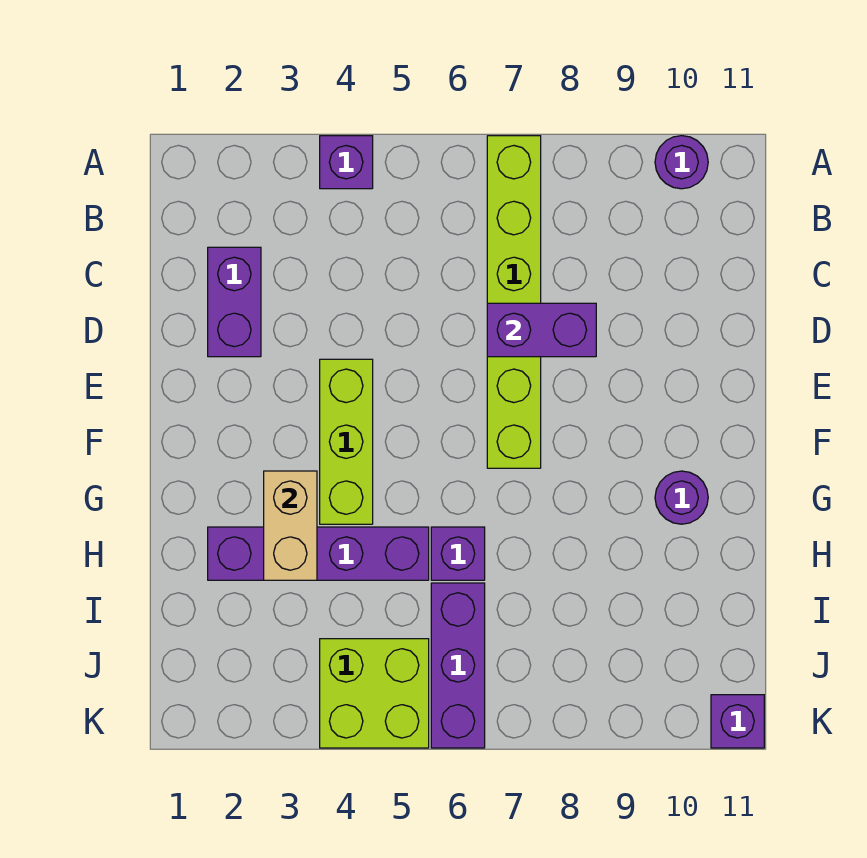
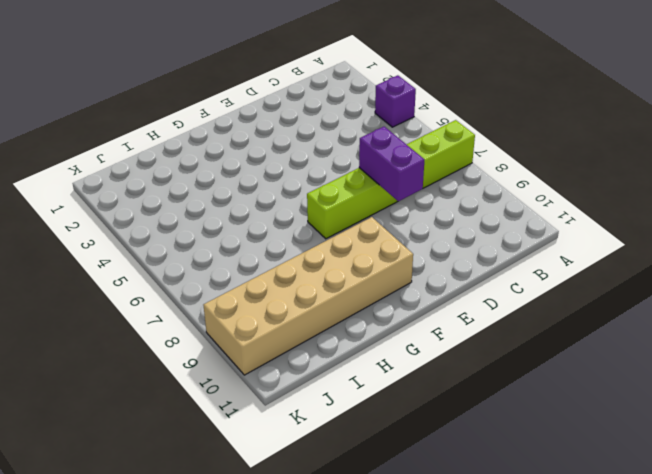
tan brick F9:K10 level 1 -> purple round brick G10 level 1
none -> purple round brick A10 level 1
none -> purple brick C2:D2 level 1
none -> lime brick E4:G4 level 1

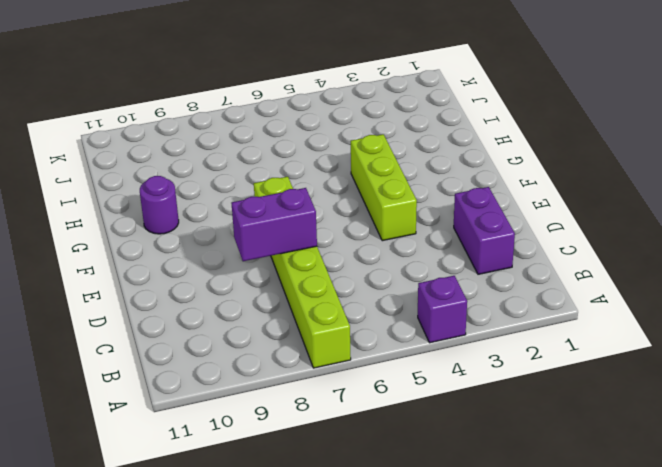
none -> purple round brick A10 level 1
none -> purple brick H2:H5 level 1
none -> purple brick H6 level 1

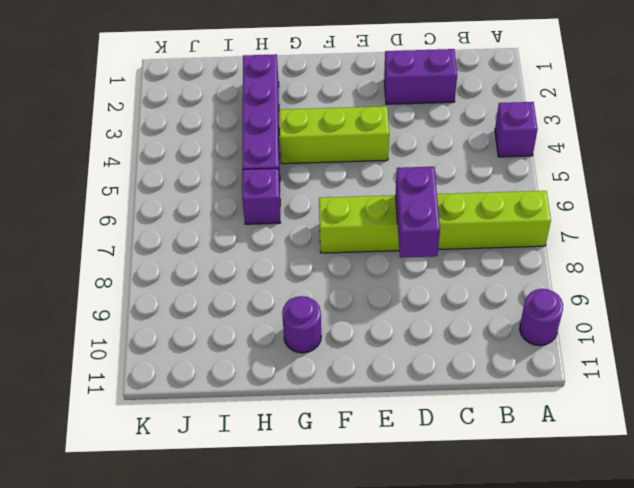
none -> purple brick I6:K6 level 1
none -> lime brick J4:K5 level 1
none -> purple brick K11 level 1

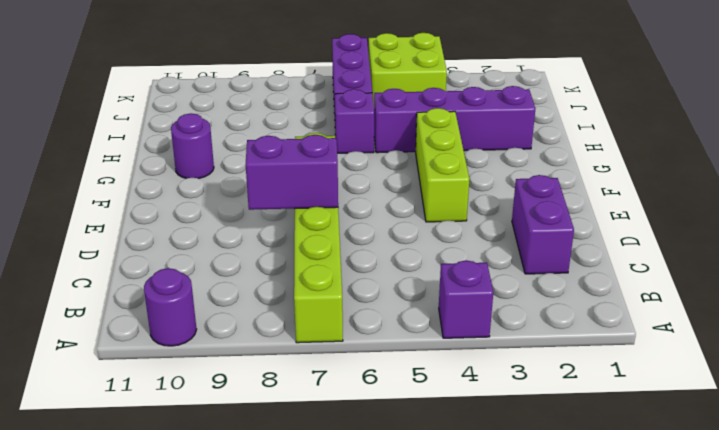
none -> purple brick K11 level 1
none -> tan brick G3:H3 level 2

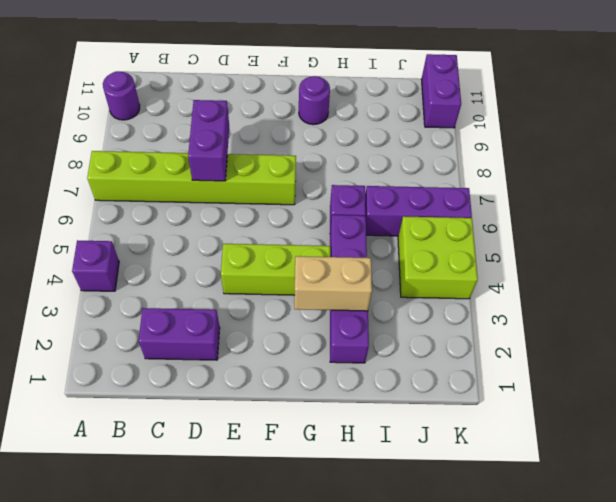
purple brick K10:K11 level 1 -> purple brick K11 level 1

